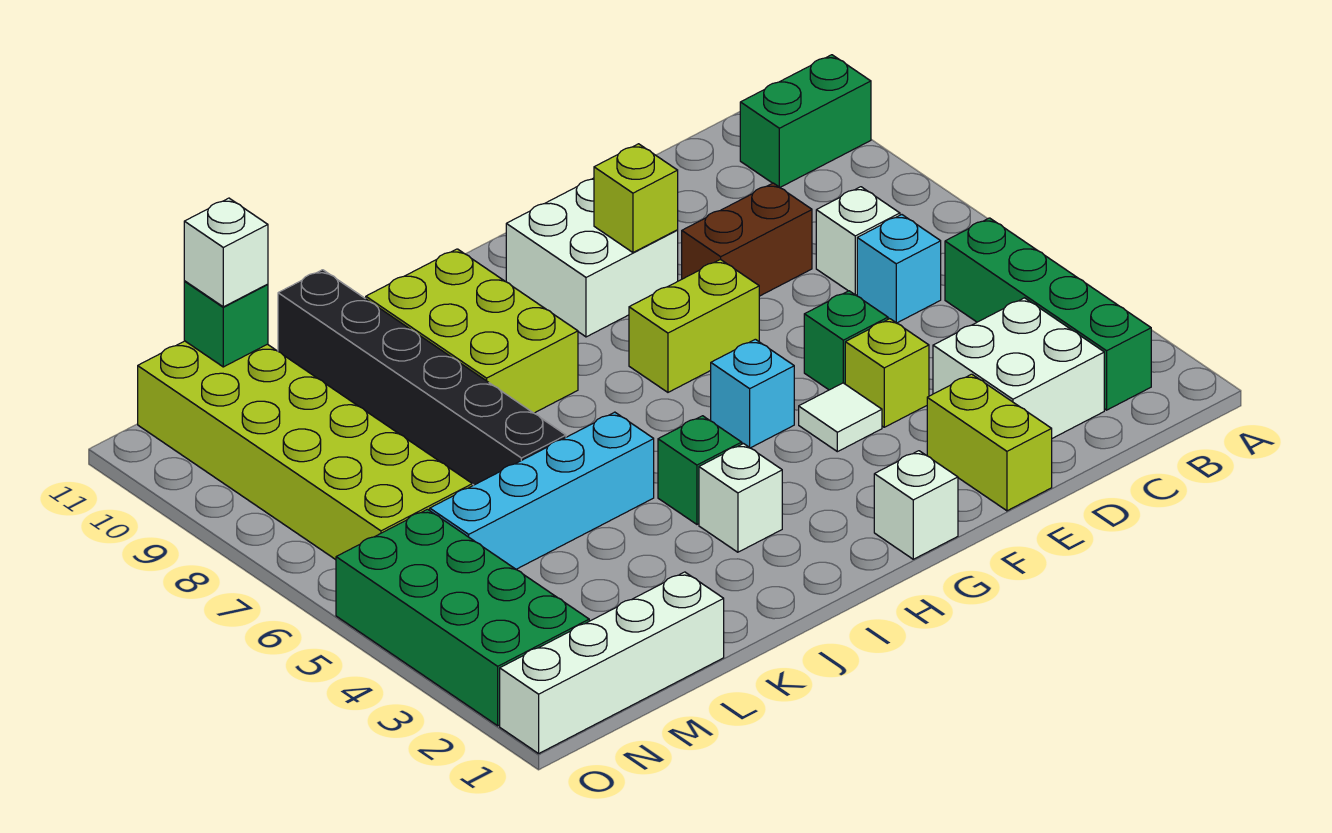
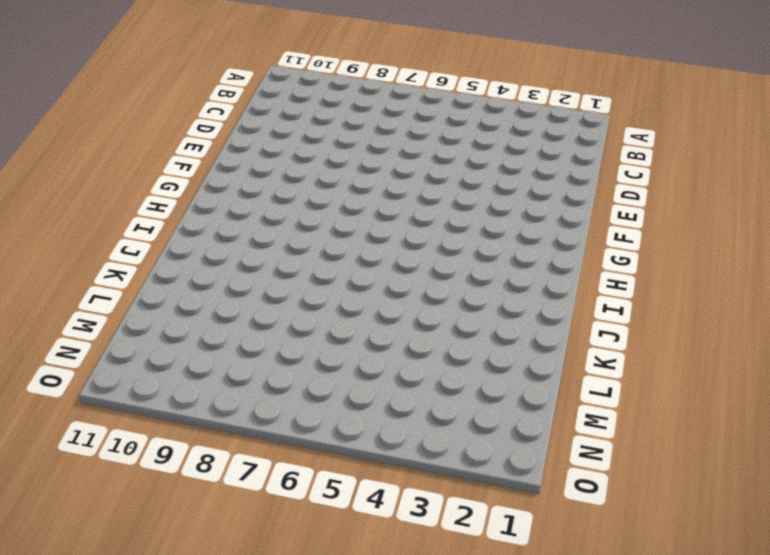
none -> green brick A10:B10 level 1
none -> green brick B2:B5 level 1
none -> white brick C2:D3 level 1

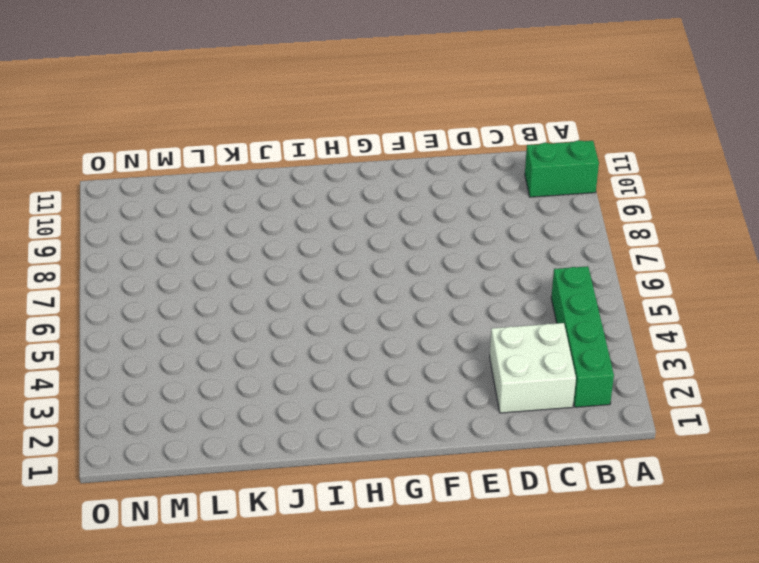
none -> cyan brick C6 level 1
none -> white brick C7 level 1
none -> brown brick D8:E8 level 1

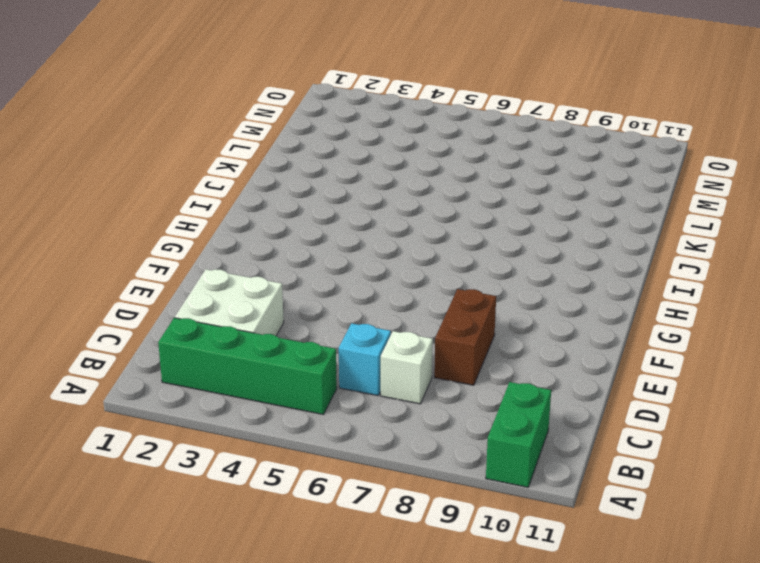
none -> lime brick E1:E2 level 1
none -> lime brick E4 level 1
none -> green brick E5 level 1

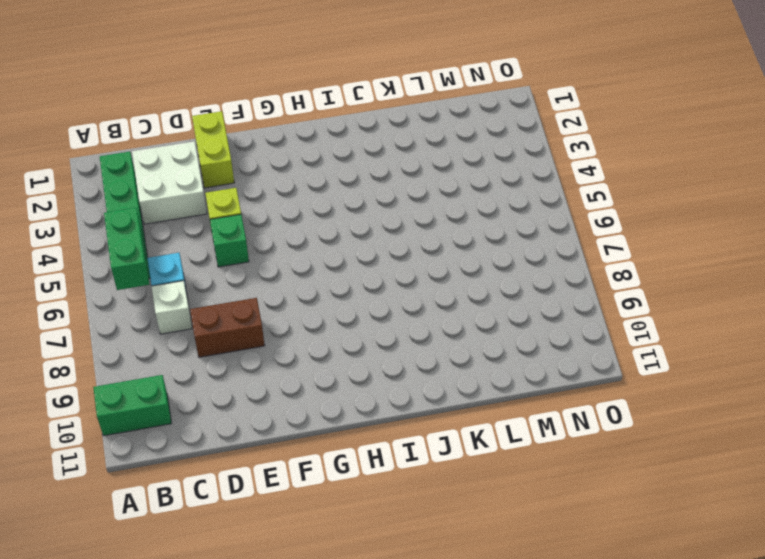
green brick B5:B6 level 2 -> none
none -> white tile F4 level 1
none -> lime brick F7:G7 level 1
none -> white brick F9:G10 level 1

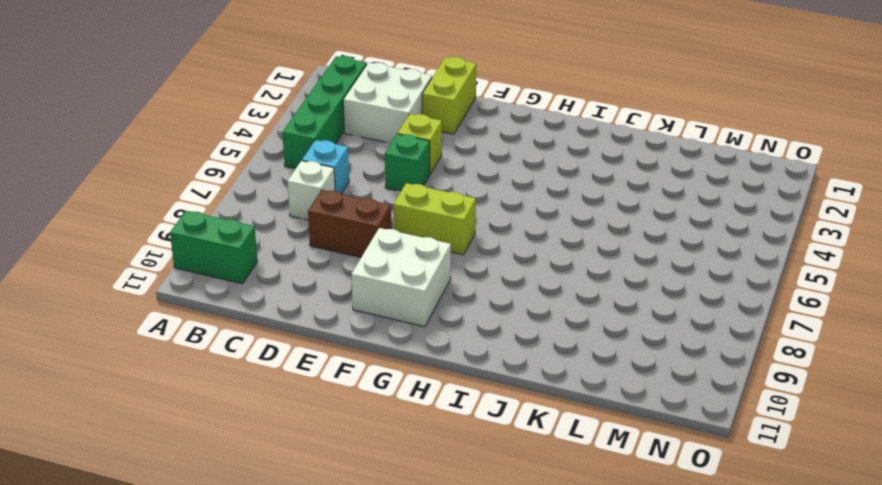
none -> white tile F4 level 1
none -> white brick G1 level 1
none -> cyan brick G5 level 1

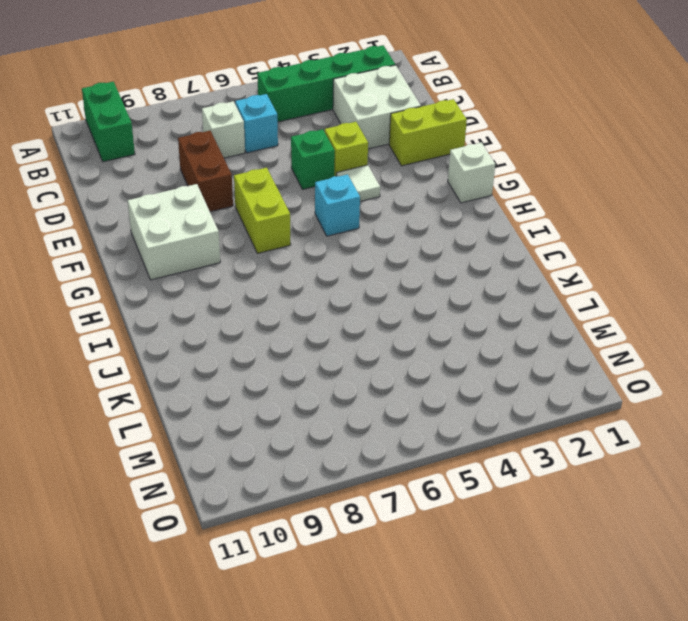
none -> white brick I3 level 1
none -> green brick I4 level 1
none -> lime brick I8:J10 level 1

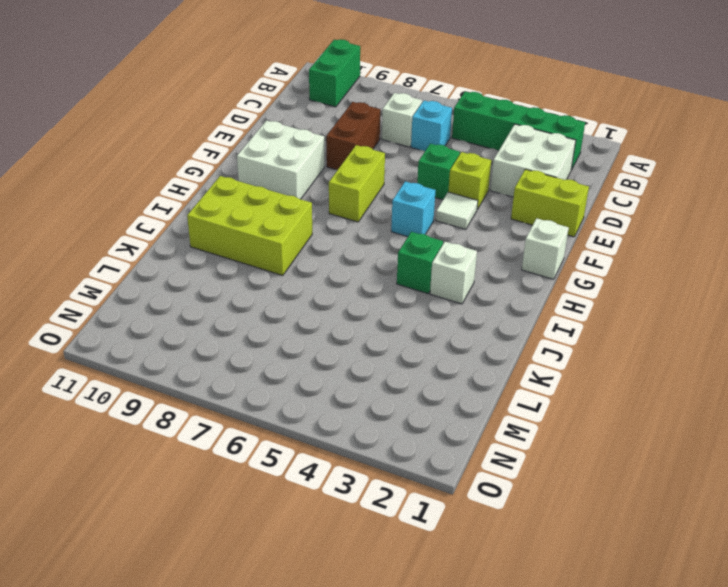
none -> cyan brick J5:M5 level 1
none -> black brick K6:K11 level 1
none -> white brick L1:O1 level 1

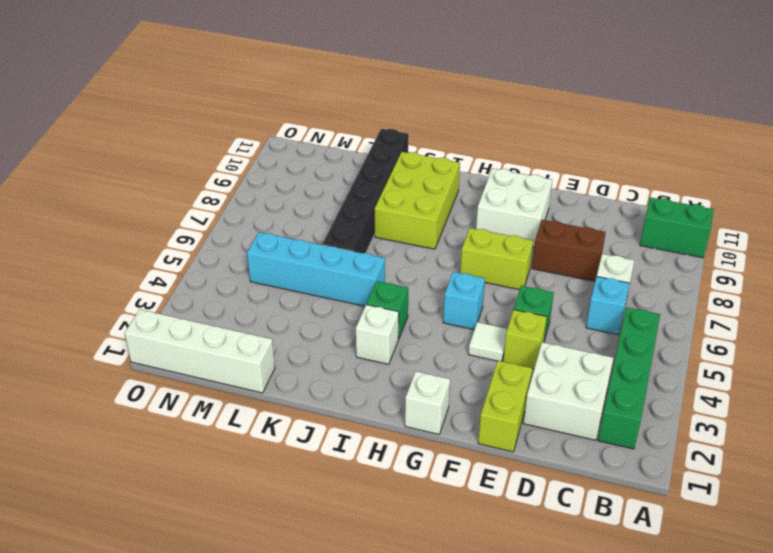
none -> lime brick M6:N11 level 1
none -> green brick N2:O5 level 1
none -> lime brick F9 level 2

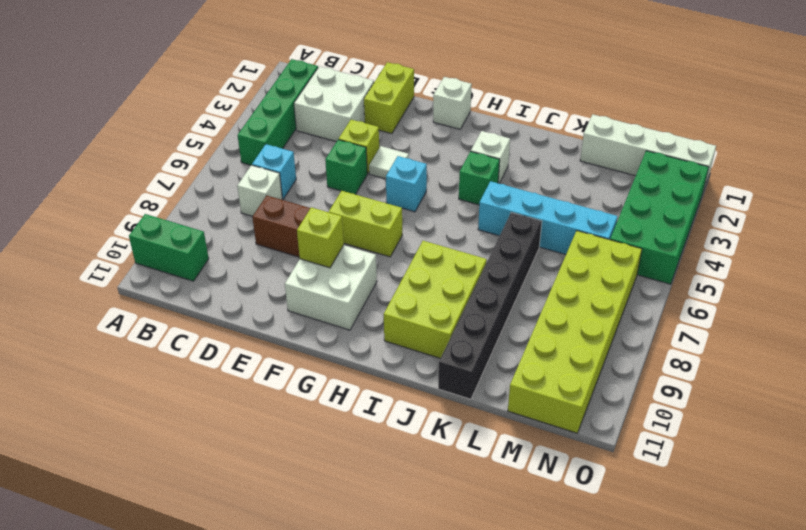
none -> green brick M11 level 2
none -> white brick M11 level 3

